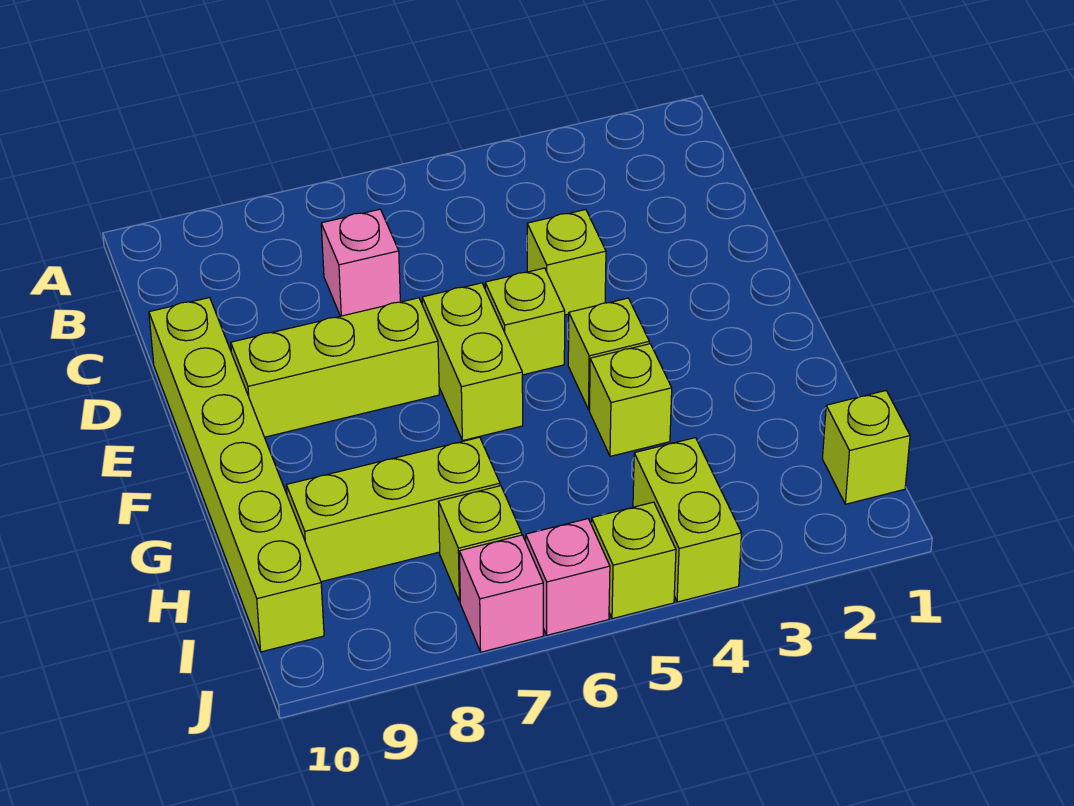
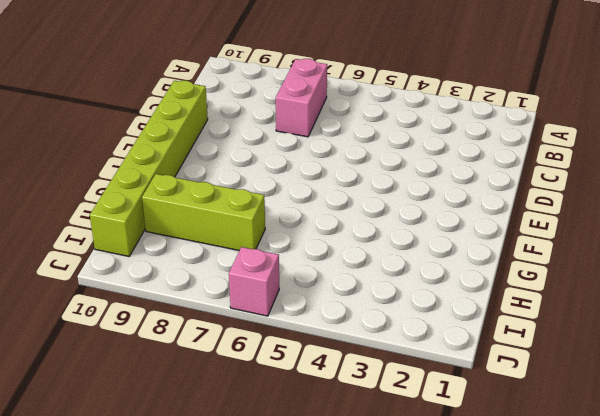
pink brick B7:C7 level 1 -> pink brick C7 level 1
none -> lime brick D4 level 1
none -> lime brick E5 level 1
none -> lime brick E6:F6 level 1

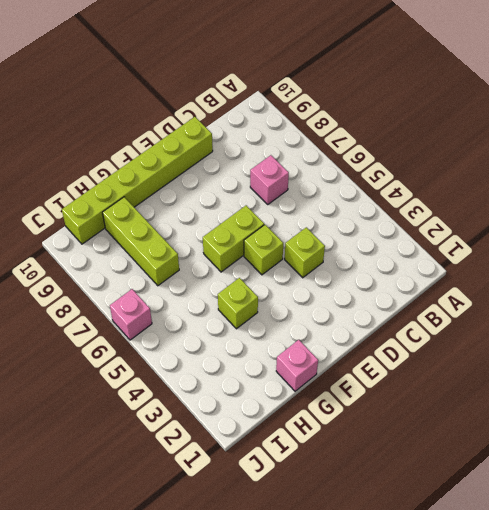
pink brick G1 level 1 -> pink brick J7 level 1
none -> lime brick E7:E9 level 1
none -> lime brick F4 level 1
none -> lime brick I1 level 1

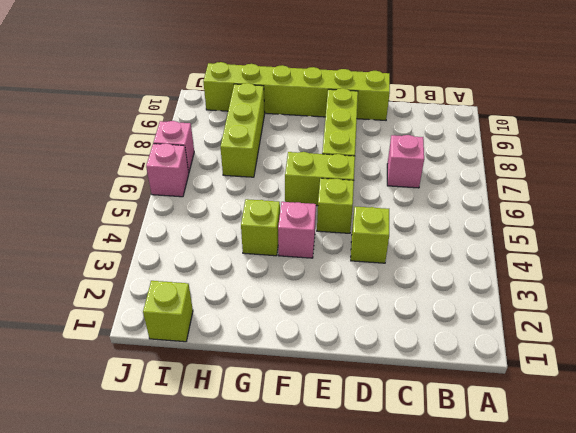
pink brick F4 level 1 -> lime brick F4 level 1
none -> lime brick I4:J4 level 1
none -> lime brick I7 level 1
none -> lime brick J5 level 1

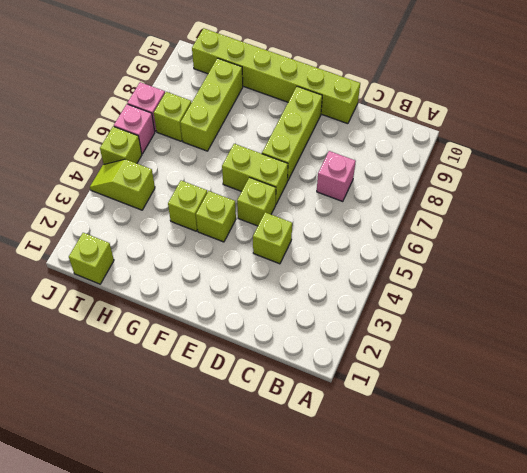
lime slope I4:J4 level 1 top I -> lime brick I4:J4 level 1

